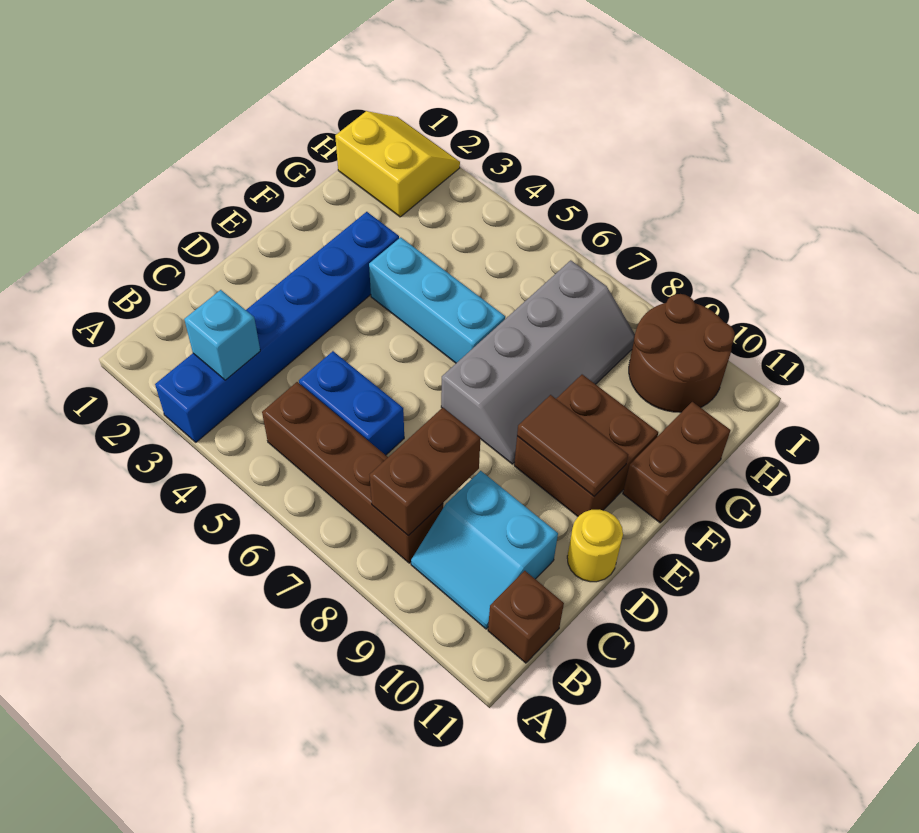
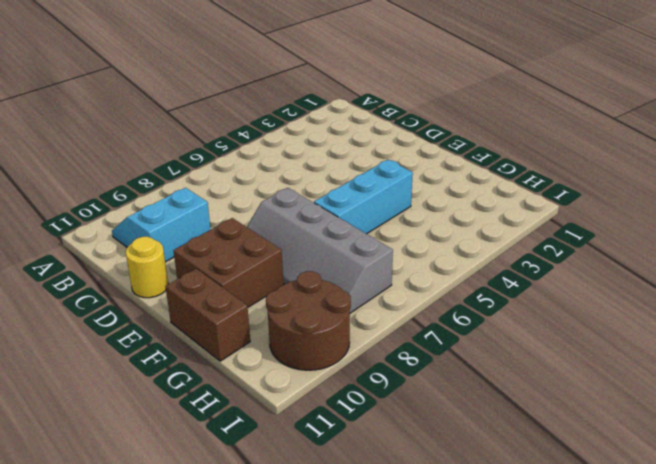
none -> blue brick A3:F3 level 1
none -> brown brick B5:B8 level 1
none -> brown brick B11 level 1

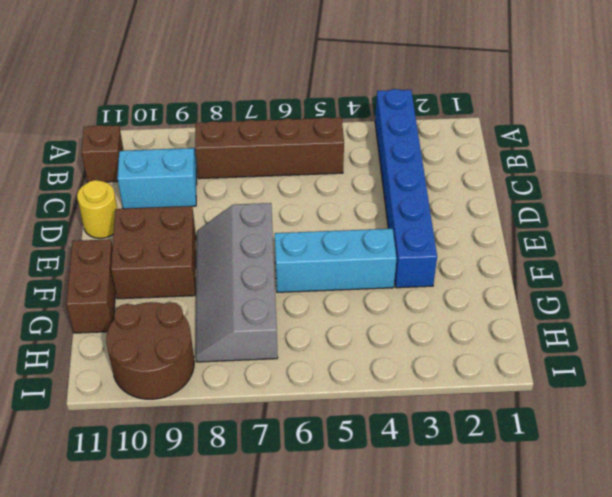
none -> blue brick C5:C6 level 1
none -> yellow slope H1:I2 level 1 top H
none -> cyan brick B3 level 2

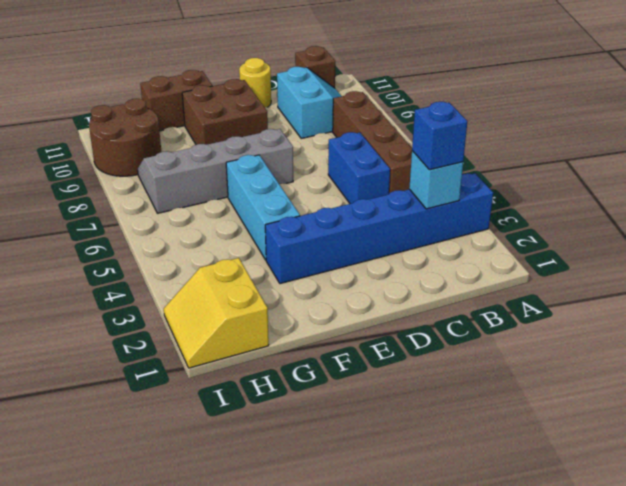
blue brick B3 level 3 -> none
none -> brown brick B8:C8 level 2
none -> brown tile E9:E10 level 2

